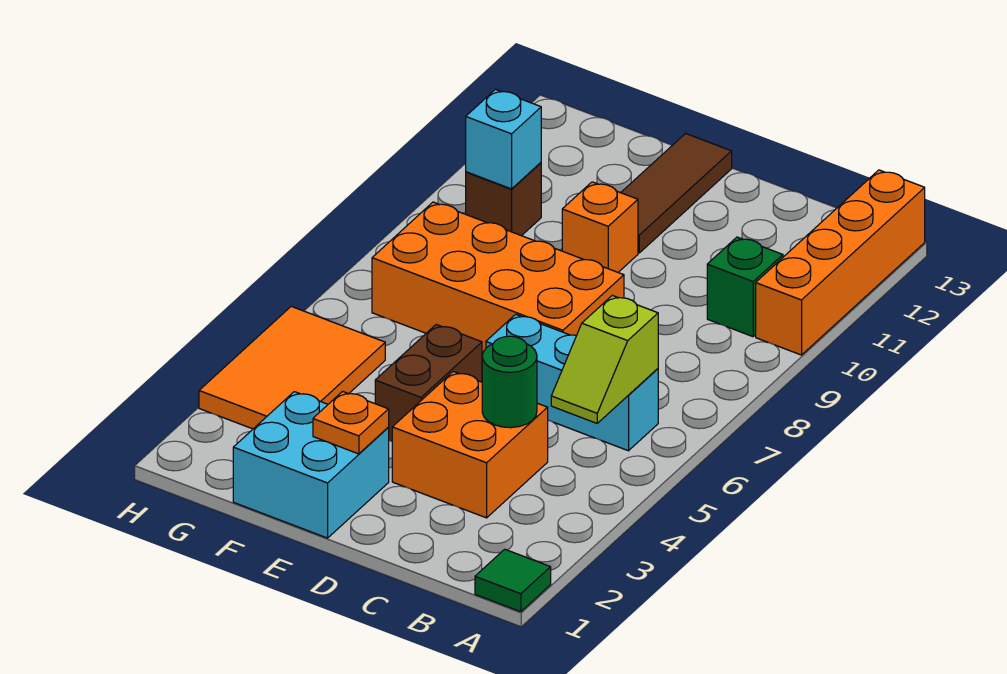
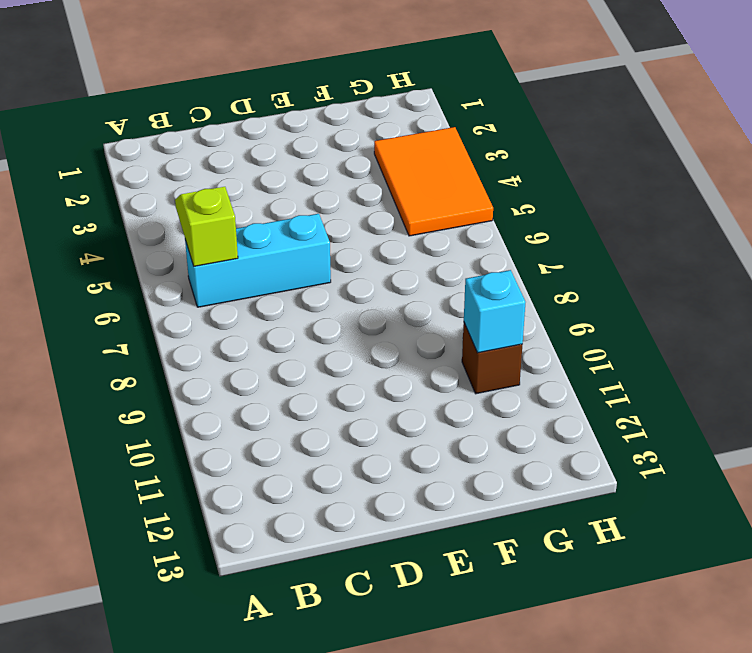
none -> green tile A1 level 1
none -> orange brick A10:A13 level 1
none -> green brick B10 level 1

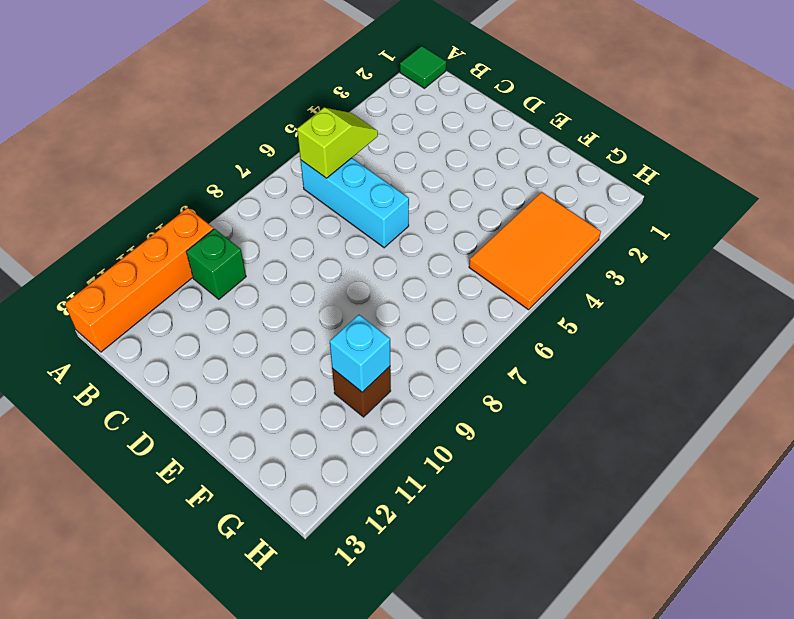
none -> orange brick C3:D4 level 1
none -> orange brick D7:G8 level 1
none -> cyan brick E1:F2 level 1

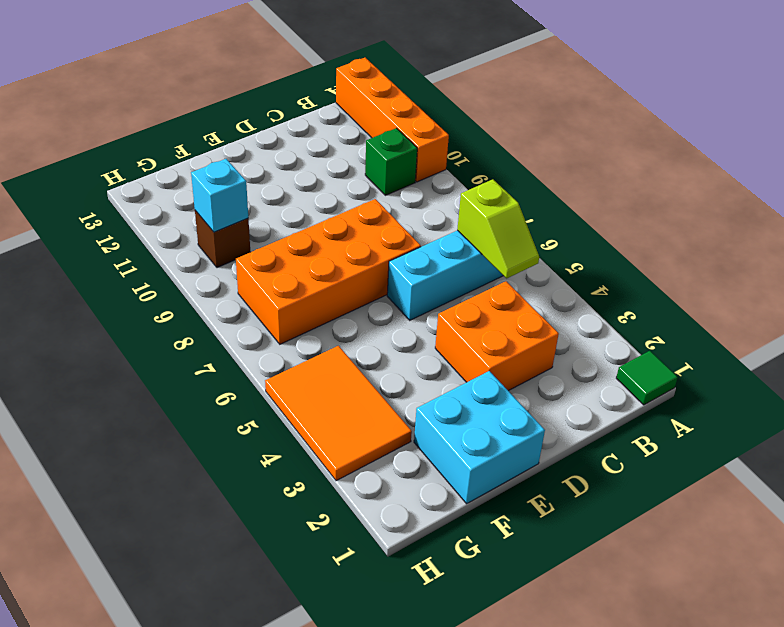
none -> brown brick E4:E5 level 1
none -> orange brick E10 level 1
none -> brown tile E11:E13 level 1

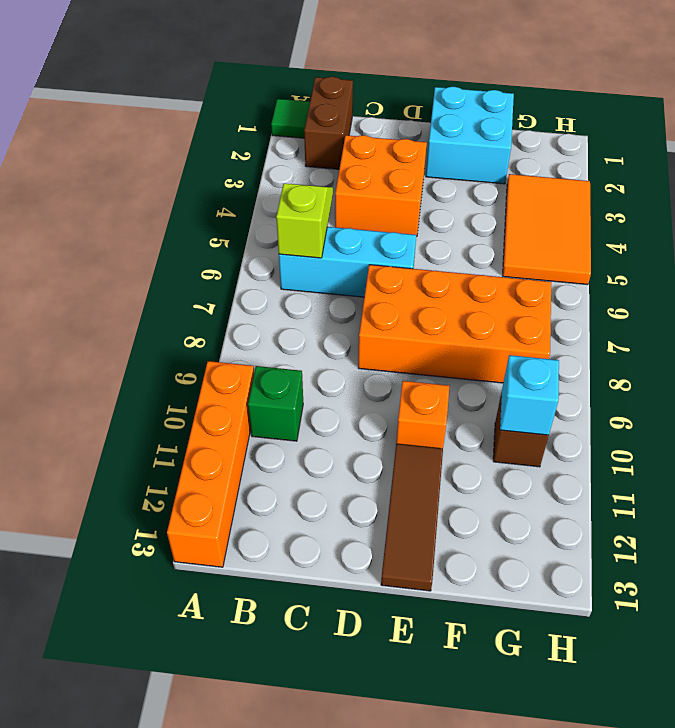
brown brick B1:B2 level 1 -> brown brick E4:E5 level 1
none -> green round brick C4 level 2
none -> orange plate E2 level 2

